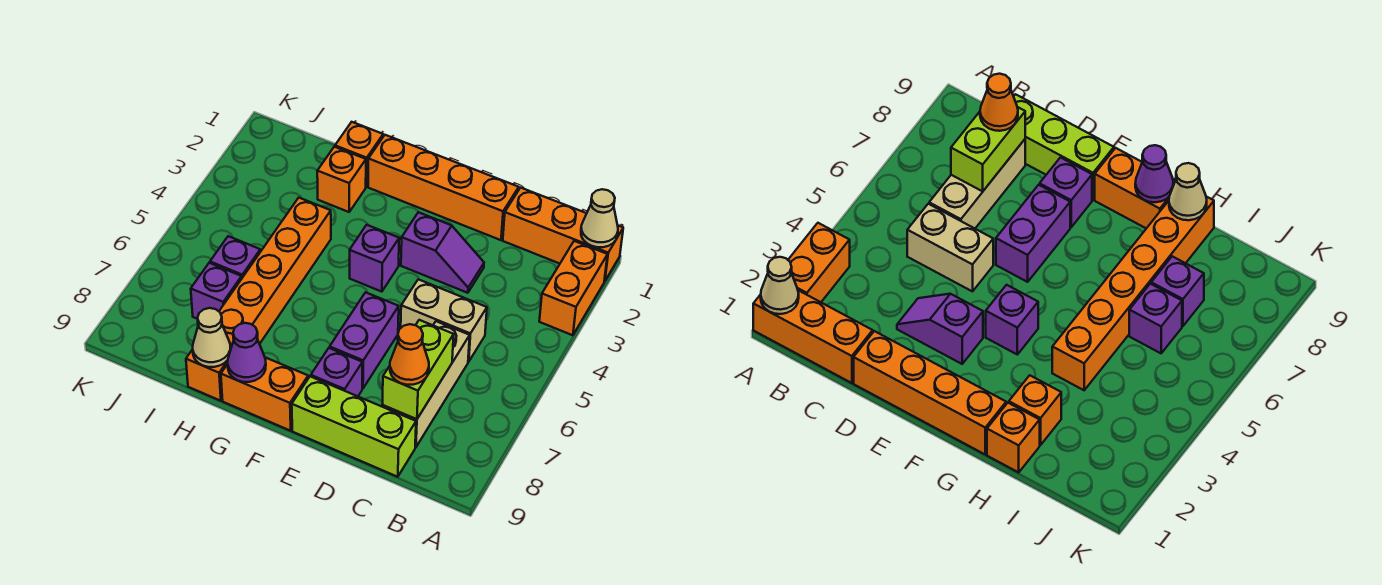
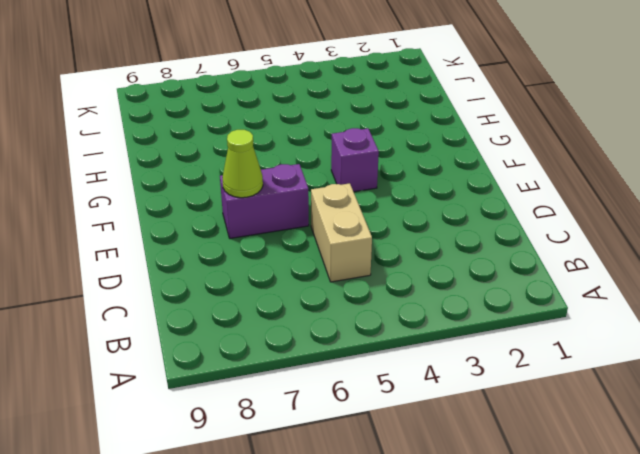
lime cone E7 level 2 -> none
none -> orange brick A1:C1 level 1
none -> orange brick A2:A3 level 1
none -> tan brick C6:C8 level 1

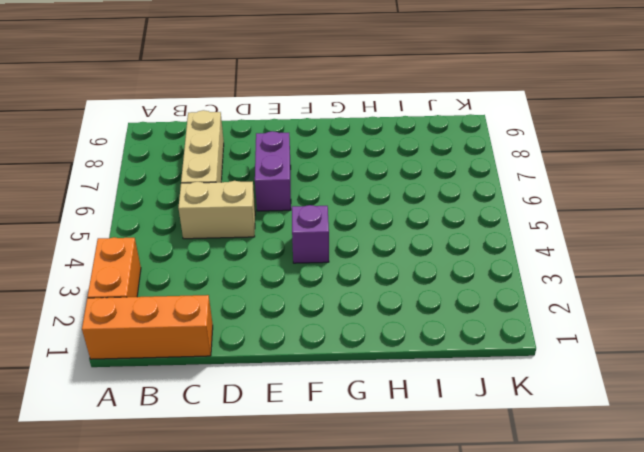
none -> lime brick C9:E9 level 1
none -> orange brick D1:G1 level 1
none -> purple slope D3:E3 level 1 top E

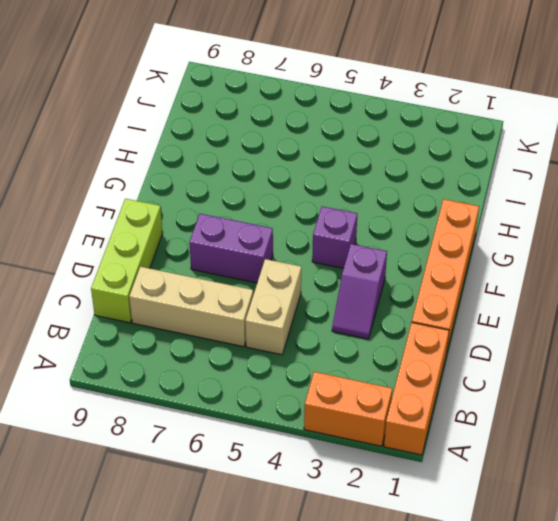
none -> purple brick E8 level 1
none -> orange brick F9:G9 level 1
none -> orange brick H1 level 1

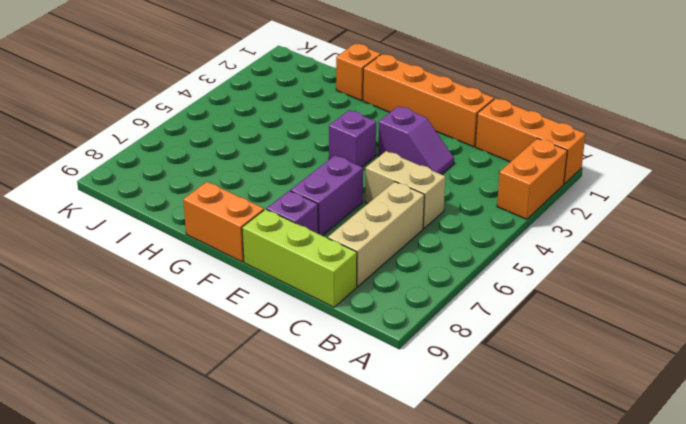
none -> orange brick H2 level 1
none -> orange brick H4:H9 level 1
none -> purple brick I6 level 1

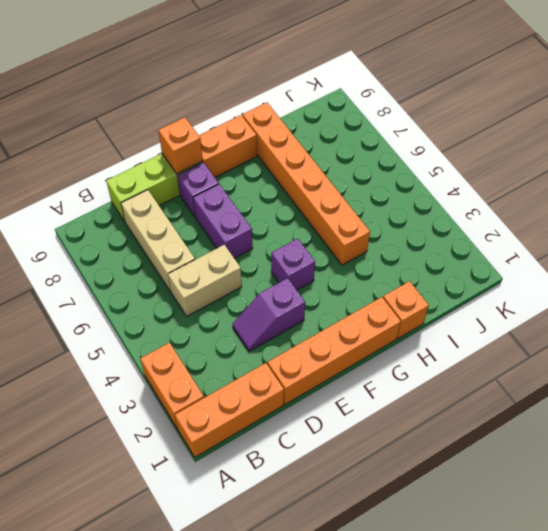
orange brick E9 level 2 -> orange brick H2 level 1
none -> purple brick I6 level 1
none -> purple brick I7 level 1
none -> tan cone A1 level 2

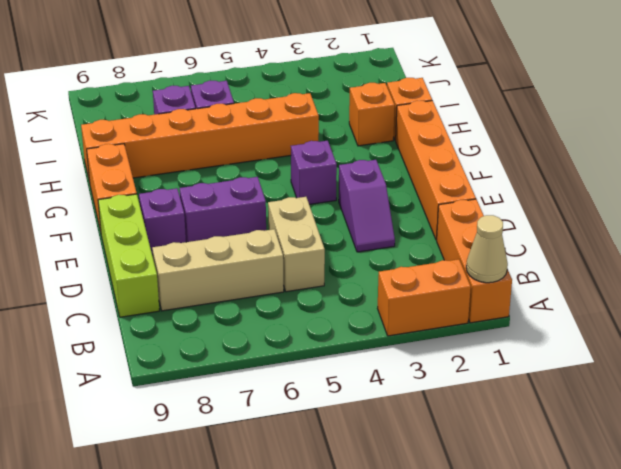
none -> lime brick C7:C8 level 2
none -> purple cone G9 level 2
none -> tan cone H9 level 2

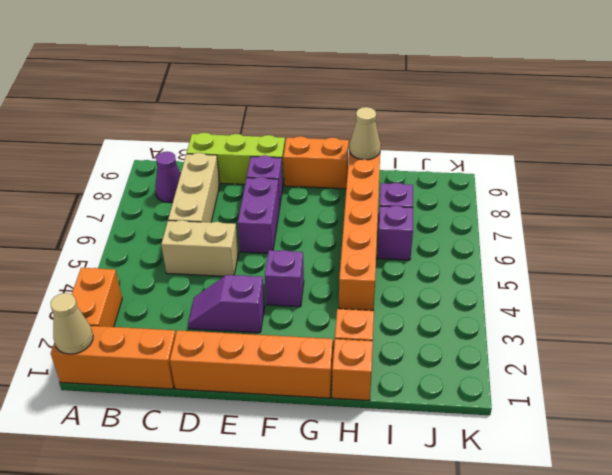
purple cone B8 level 1 -> purple cone G9 level 2
none -> lime brick C7:C8 level 2
none -> orange cone C8 level 3

